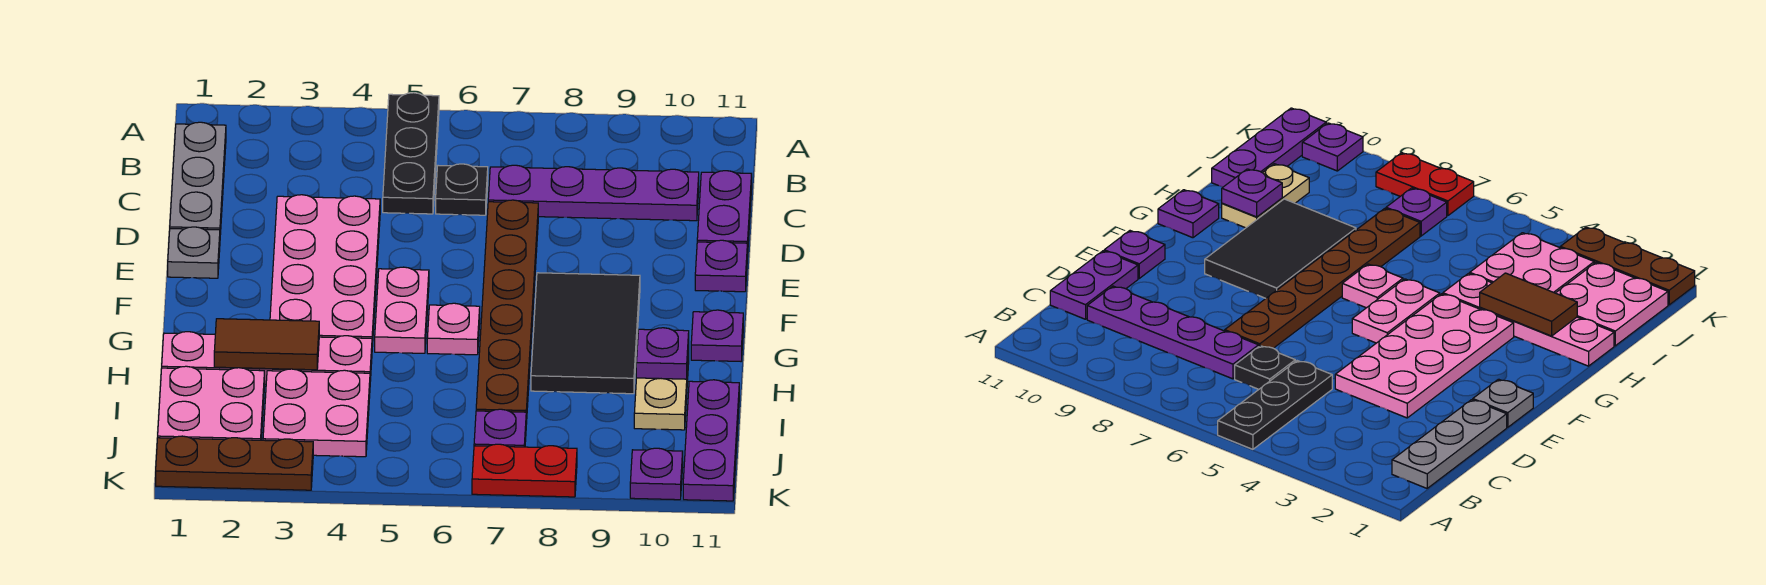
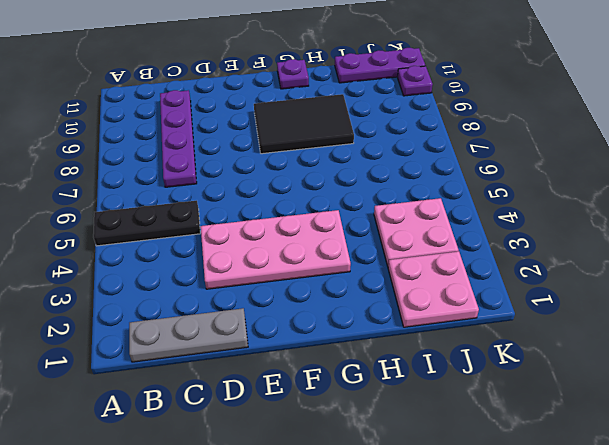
none -> black plate C6 level 1
none -> purple plate C11:D11 level 1
none -> brown plate D7:I7 level 1

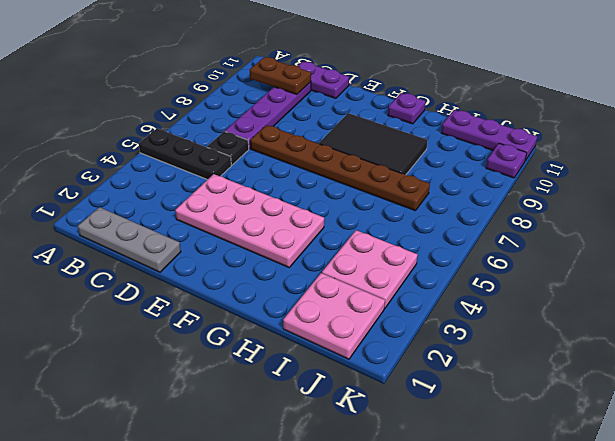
brown plate B10:C10 level 2 -> none
none -> grey plate E1 level 1
none -> purple plate E11 level 1
none -> pink plate F5:G5 level 1

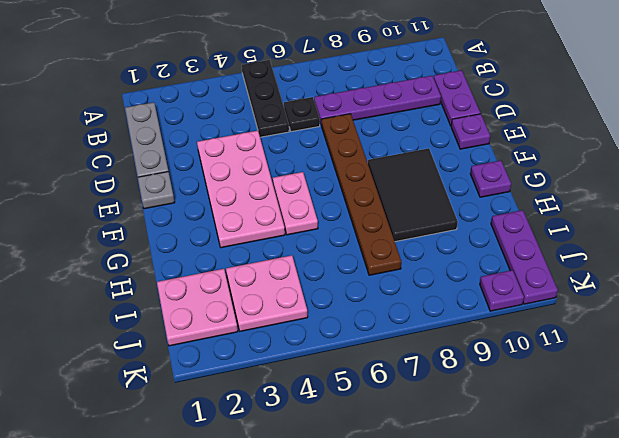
none -> pink plate G6 level 1
none -> pink plate H1:H4 level 1
none -> tan plate H10:I10 level 1

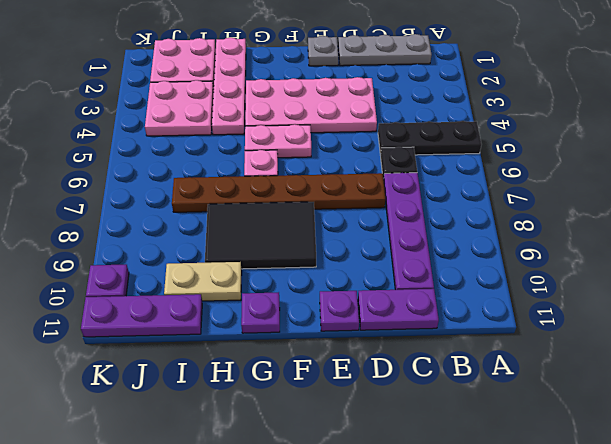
none -> purple plate J7 level 1
none -> brown plate K1:K3 level 1
none -> red plate K7:K8 level 1

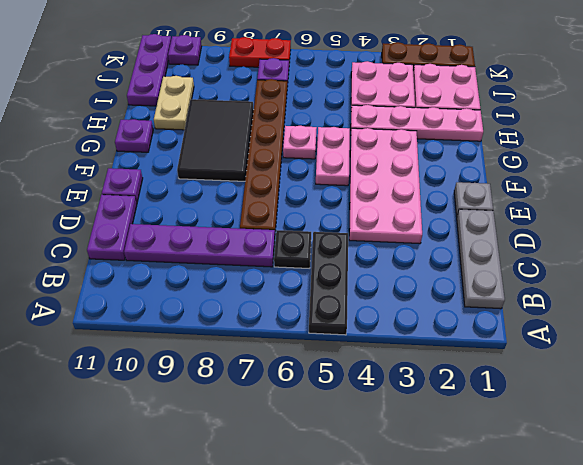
none -> brown tile H2:H3 level 2
none -> purple plate H10 level 2

